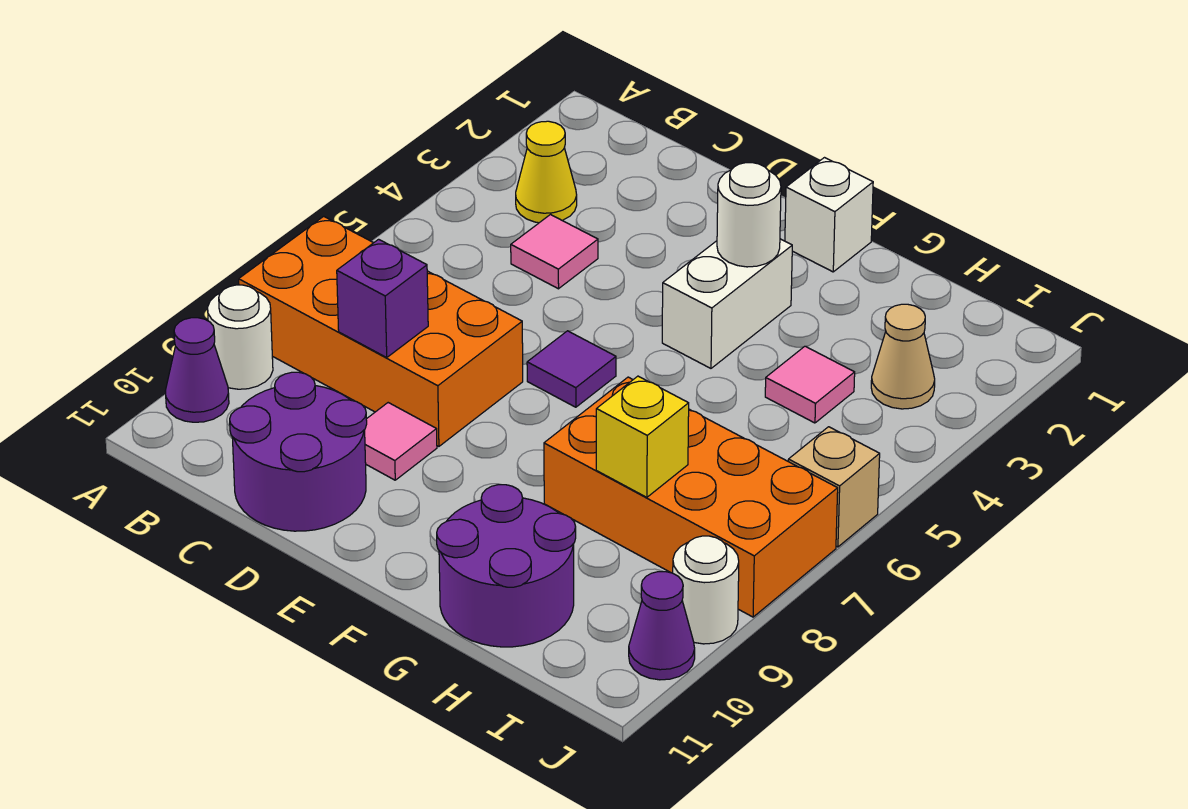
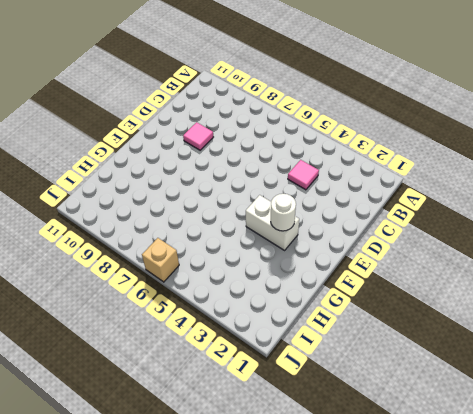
none -> orange brick A7:D8 level 1
none -> white round brick A9 level 1
none -> purple cone A10 level 1

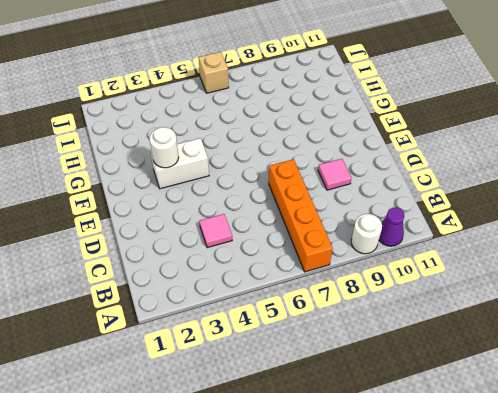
orange brick A7:D7 level 1 -> orange brick A7:D8 level 1
none -> yellow cone B3 level 1
none -> purple round brick C10:D11 level 1
none -> purple tile E6 level 1

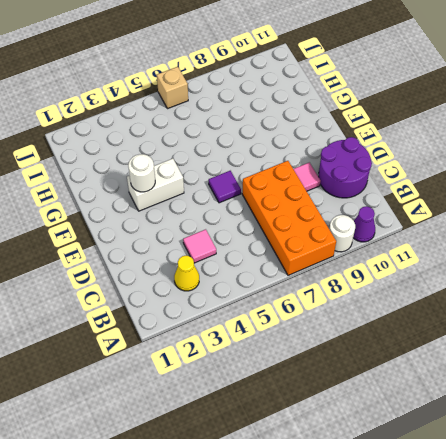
none -> white brick F1 level 1
none -> orange brick G7:J8 level 1
none -> purple round brick G10:H11 level 1

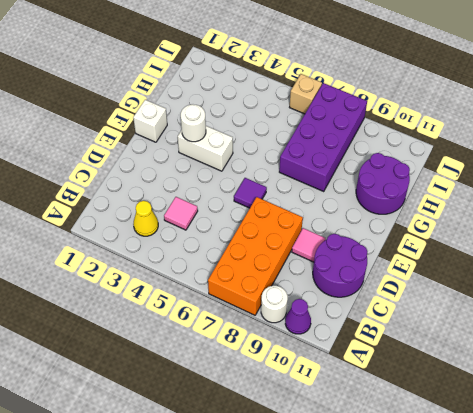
purple brick G7:J8 level 1 -> orange brick G7:J8 level 1
none -> pink tile H4 level 1
none -> tan cone I3 level 1
none -> white round brick J9 level 1

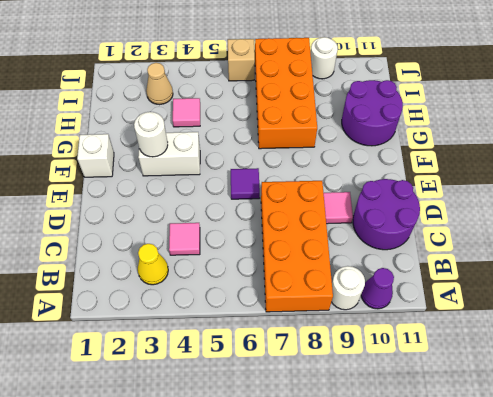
none -> purple cone J10 level 1
none -> purple brick C8 level 2
none -> yellow brick H8 level 2

